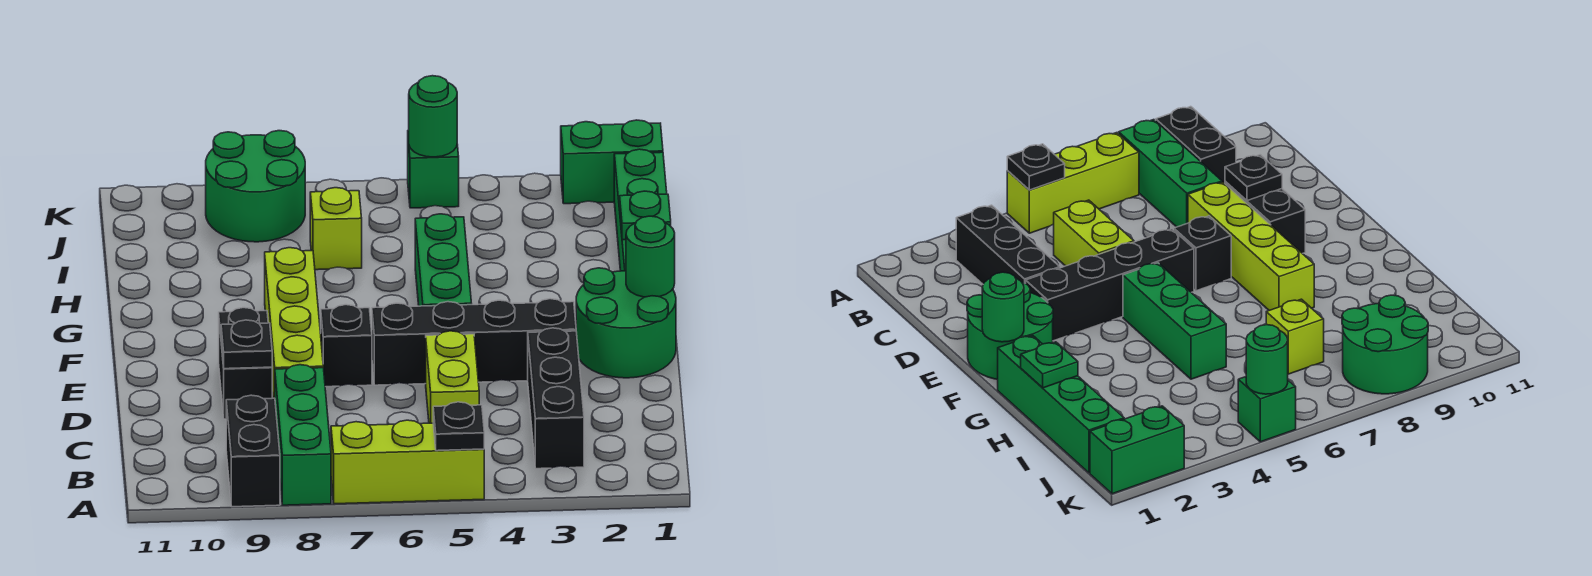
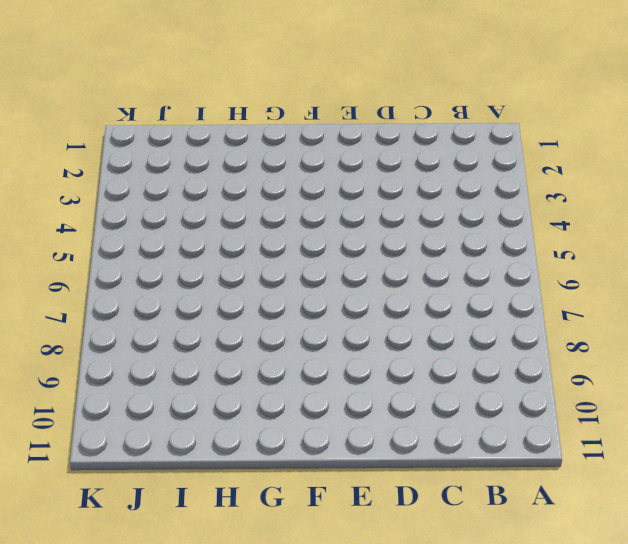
none -> lime brick A5:A7 level 1
none -> green brick A8:C8 level 1
none -> black brick A9:B9 level 1

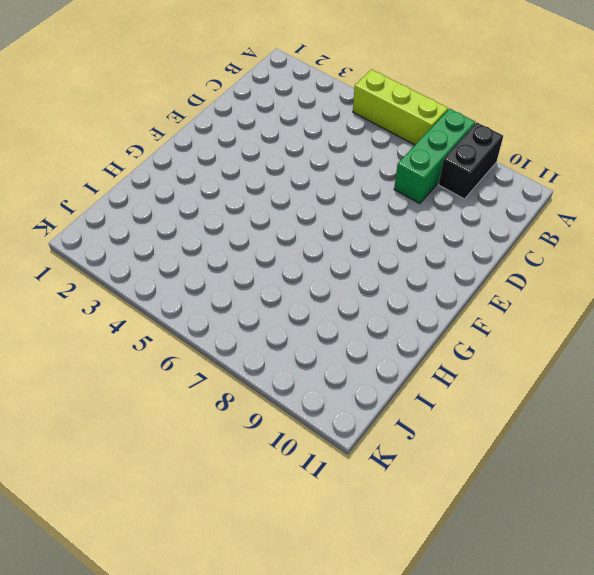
none -> black brick B3:D3 level 1
none -> lime brick C5:D5 level 1
none -> lime brick D8:G8 level 1

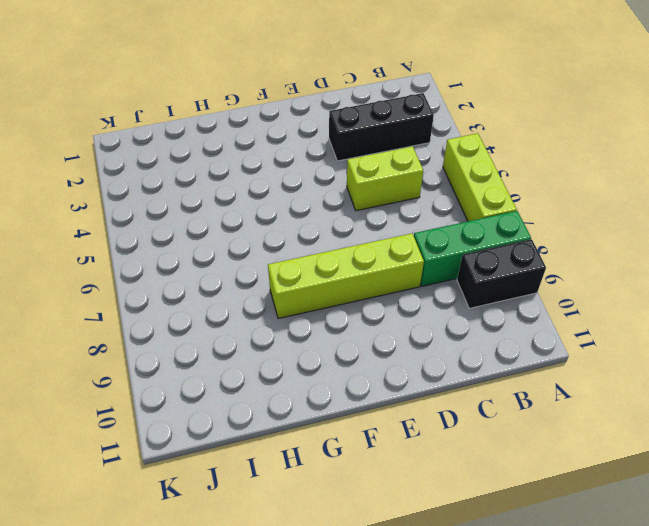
none -> black brick D9:E9 level 1
none -> green round brick E1:F2 level 1
none -> black brick E3:E6 level 1

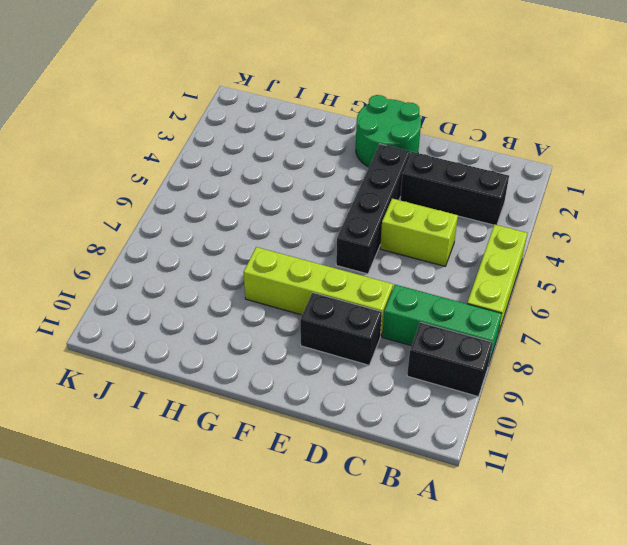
none -> black brick E7 level 1
none -> green brick F5:H5 level 1
none -> green brick G1:J1 level 1

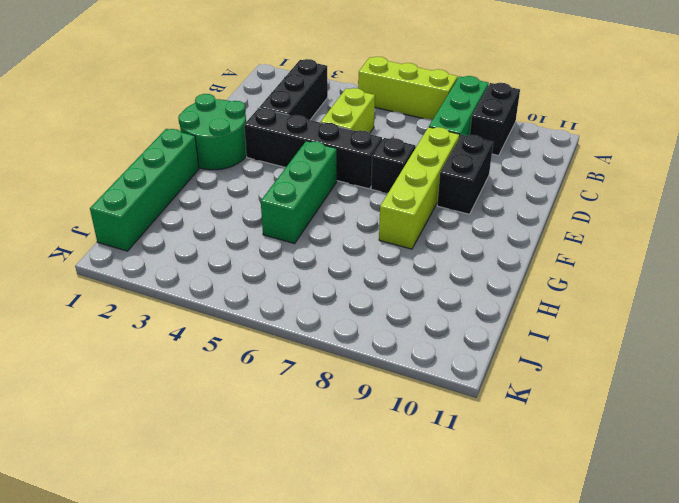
none -> lime brick I7 level 1
none -> green round brick J8:K9 level 1
none -> green brick K1:K2 level 1

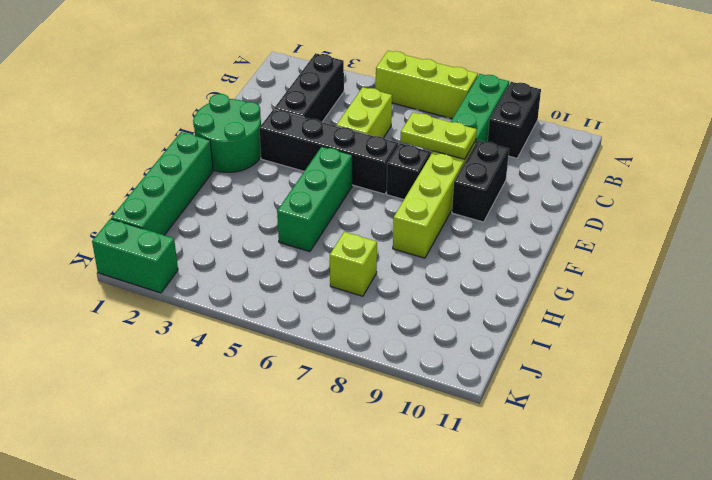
lime plate D7:D8 level 2 -> none
none -> green round brick J8:K9 level 1
none -> green brick K5 level 1
none -> black plate A5 level 2

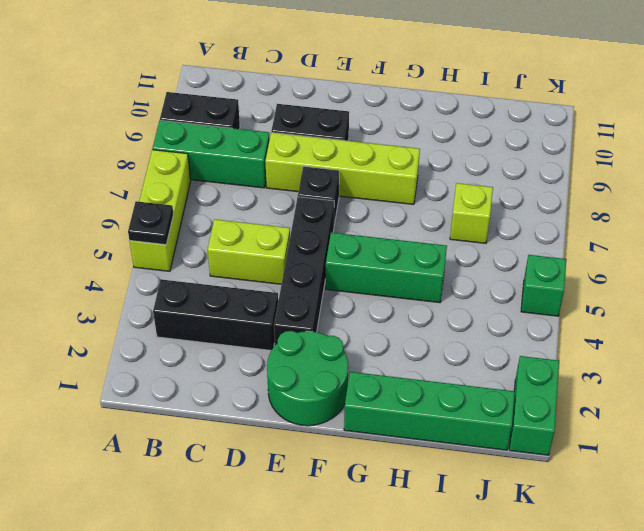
none -> green round brick J8:K9 level 1
none -> black plate D9 level 2
none -> green round brick F1 level 2

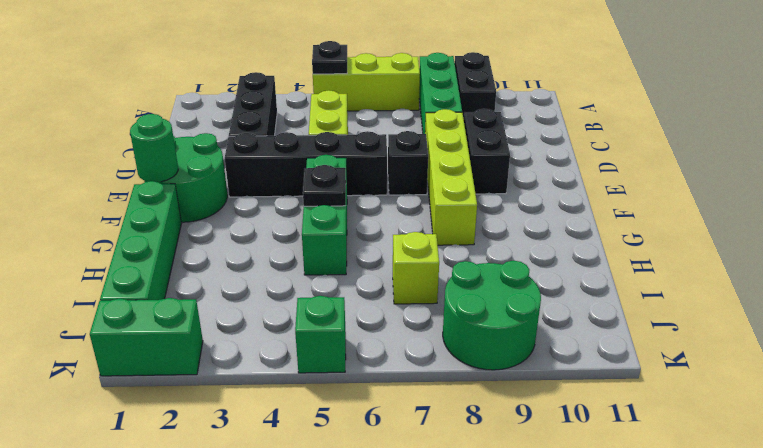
black plate G5 level 2 -> black plate D9 level 2
none -> green plate H1 level 2
none -> green round brick K5 level 2

